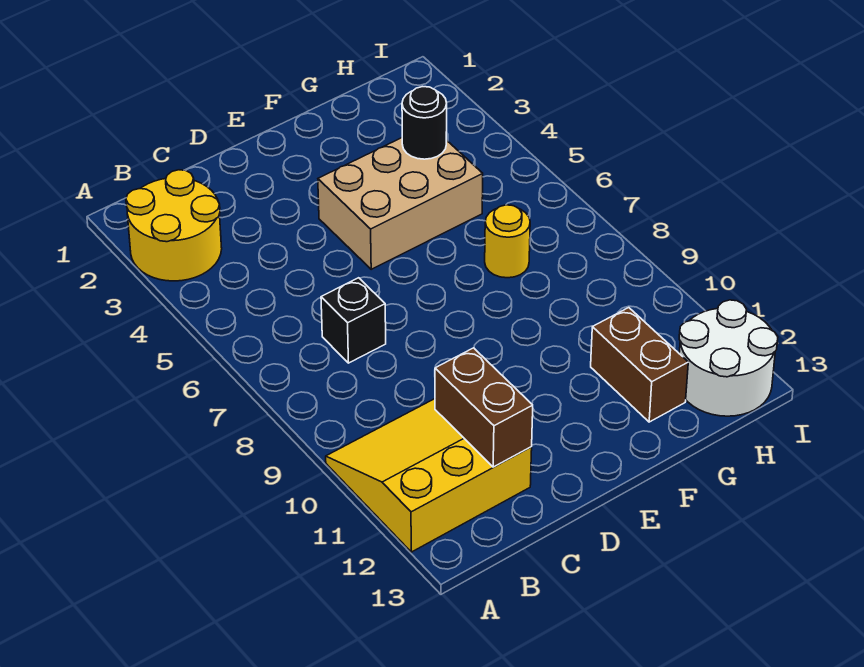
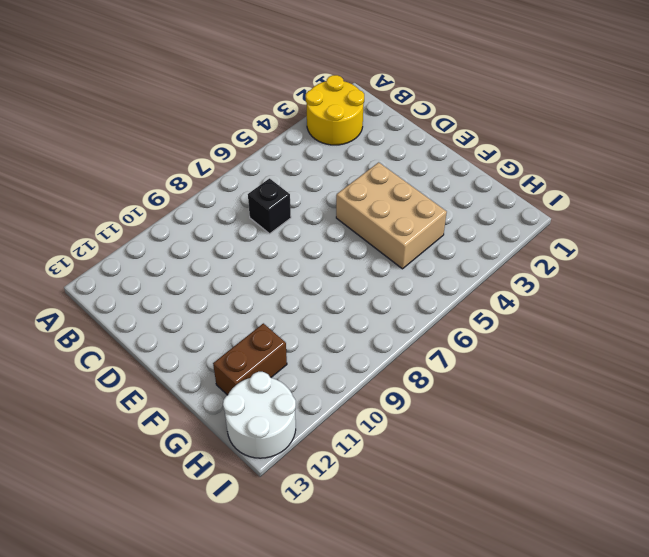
none -> yellow slope A10:C12 level 1 top 12
none -> yellow round brick G7 level 1

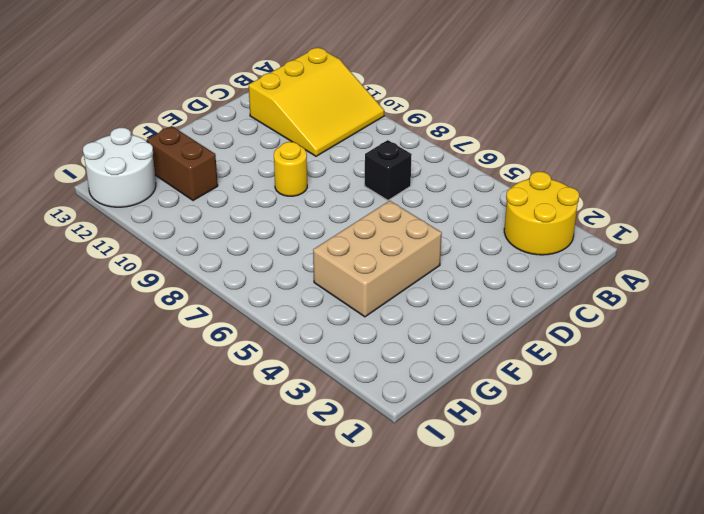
yellow round brick E9 level 1 -> yellow round brick G7 level 1
none -> brown brick C11:C12 level 2
none -> black round brick G4 level 2

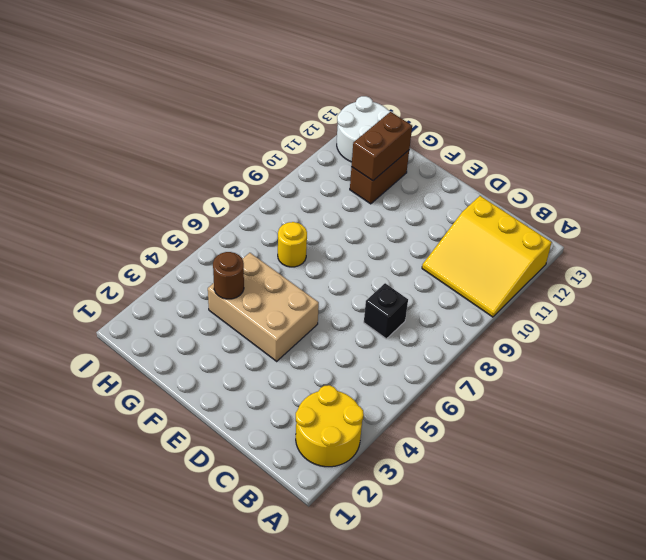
brown round brick G4 level 2 -> black round brick G4 level 2
brown brick G11:G12 level 2 -> brown brick C11:C12 level 2

